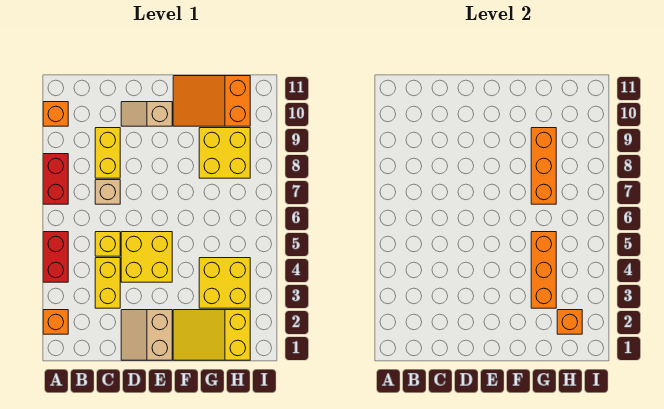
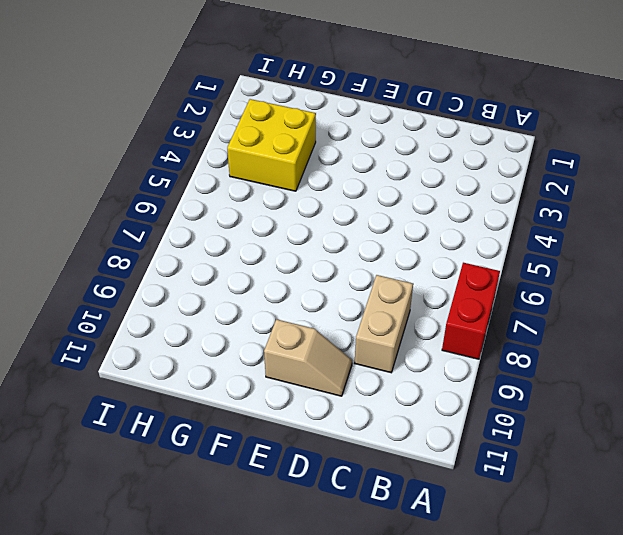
tan brick C8:C9 level 1 -> yellow brick C8:C9 level 1
none -> orange brick A2 level 1
none -> red brick A4:A5 level 1
none -> orange brick A10 level 1

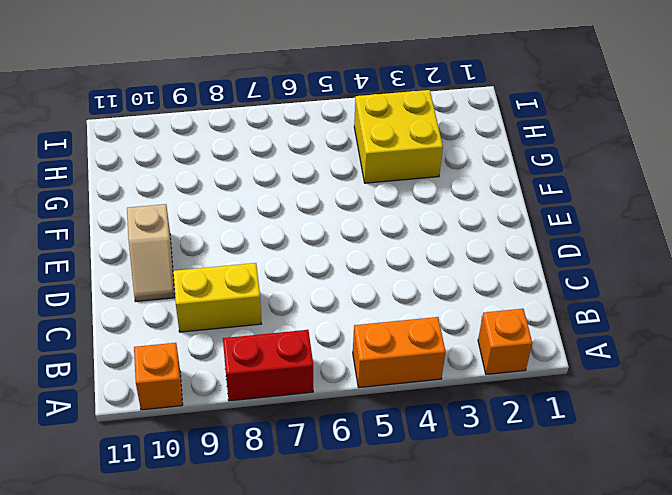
orange brick A4:A5 level 1 -> red brick A4:A5 level 1
none -> yellow brick C3:C4 level 1
none -> yellow brick C5 level 1
none -> tan brick C7 level 1

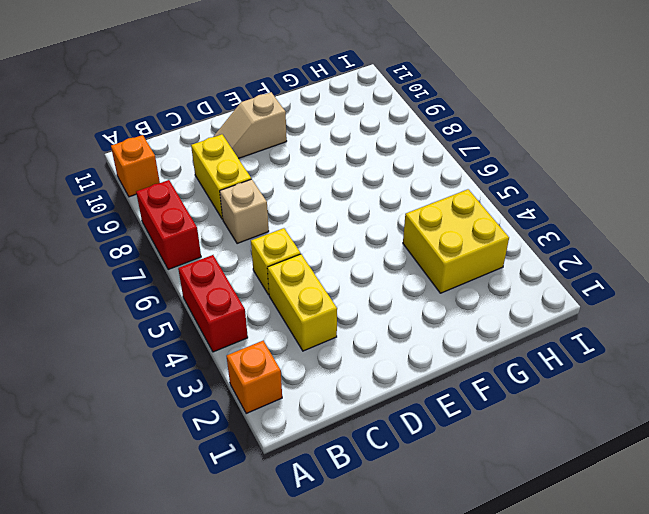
none -> tan slope D1:E2 level 1 top E
none -> yellow brick D4:E5 level 1
none -> yellow slope F1:H2 level 1 top H

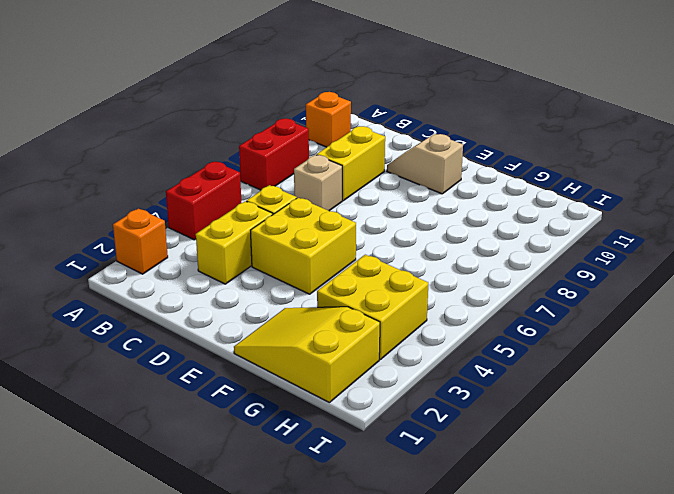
none -> tan slope D1:E2 level 1 top E
none -> orange slope F10:H11 level 1 top H
none -> yellow brick G8:H9 level 1

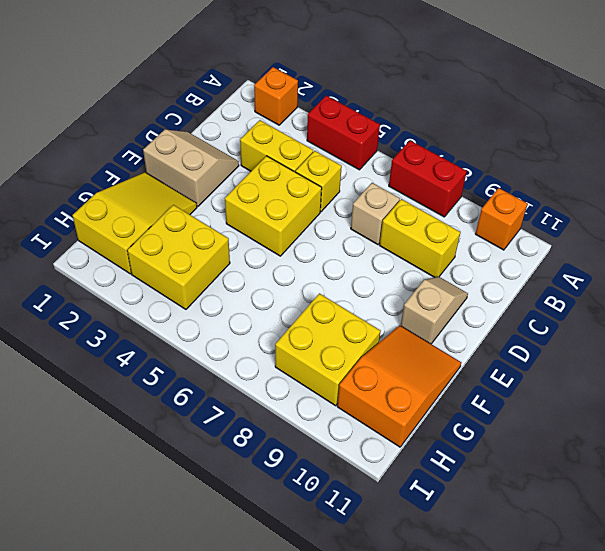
none -> orange brick G3:G5 level 2
none -> orange brick G7:G9 level 2
none -> orange brick H2 level 2

